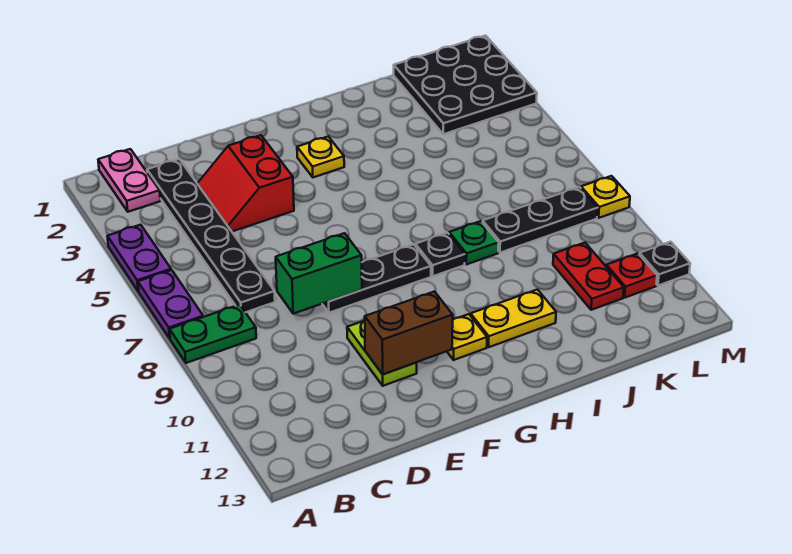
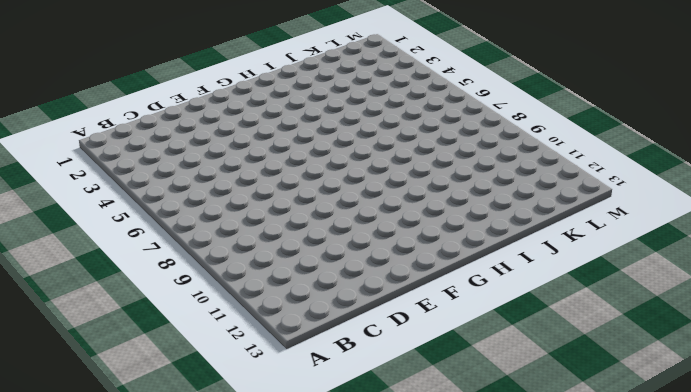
none -> purple plate A4:A5 level 1
none -> purple plate A6:A7 level 1
none -> green plate A8:B8 level 1

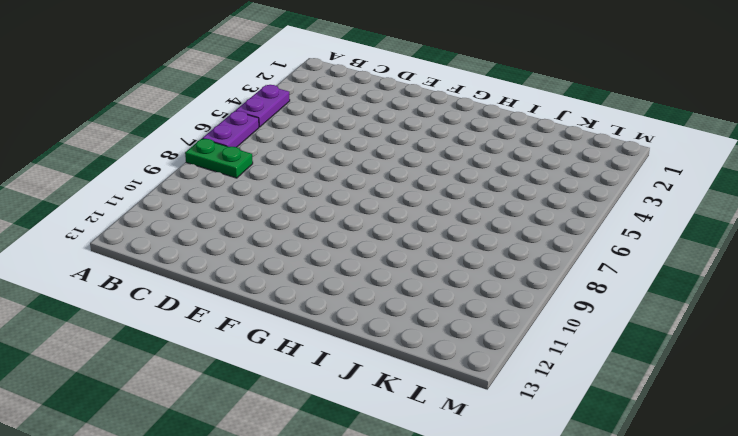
none -> pink plate B1:B2 level 1
none -> black plate C2:C7 level 1
none -> red slope D3:E4 level 1 top E

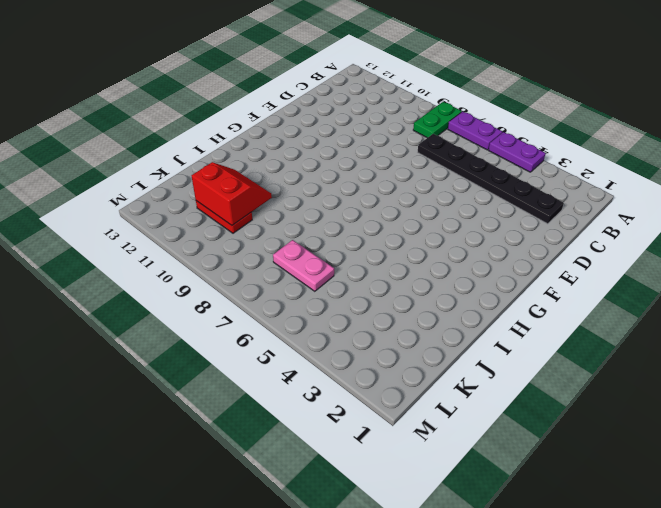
red slope J10:K11 level 2 top K -> red slope D3:E4 level 1 top E
pink plate K6:K7 level 1 -> pink plate B1:B2 level 1
none -> black plate E8:G8 level 1
none -> lime plate E10:E11 level 1
none -> yellow plate G3 level 1

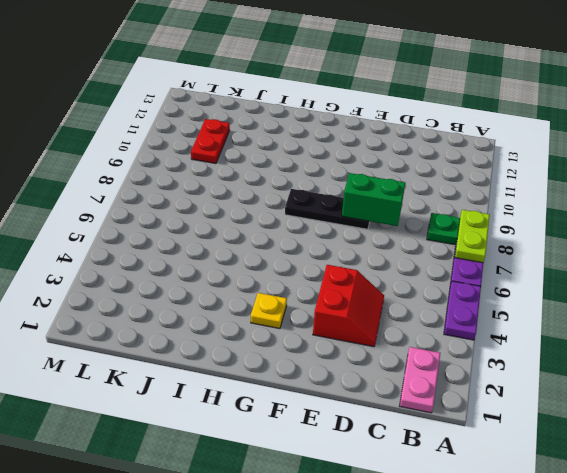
lime plate A7:A8 level 2 -> lime plate E10:E11 level 1
none -> black plate C2:C7 level 1
none -> yellow plate G11 level 1
none -> black plate H8 level 1

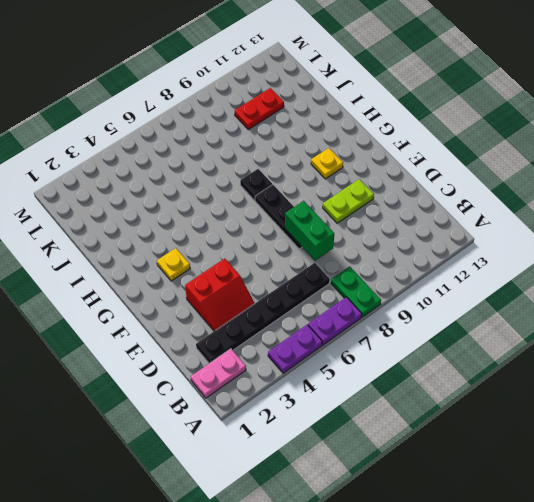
none -> yellow plate H11:I11 level 1
none -> green plate I8 level 1
none -> black plate J8:L8 level 1

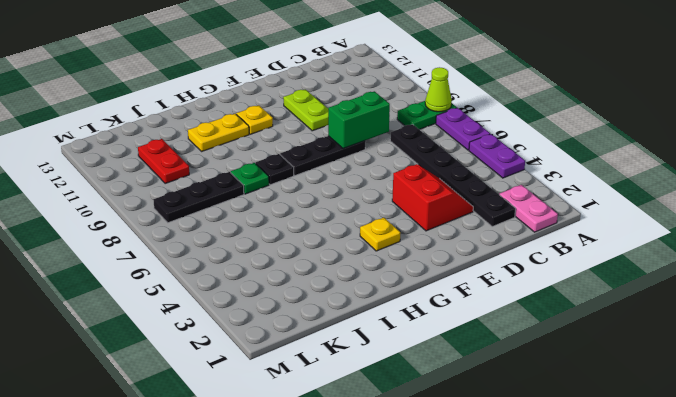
lime cone A8 level 2 -> none
none -> black plate K1:M3 level 1
none -> red plate L11 level 1
none -> yellow plate M8 level 1

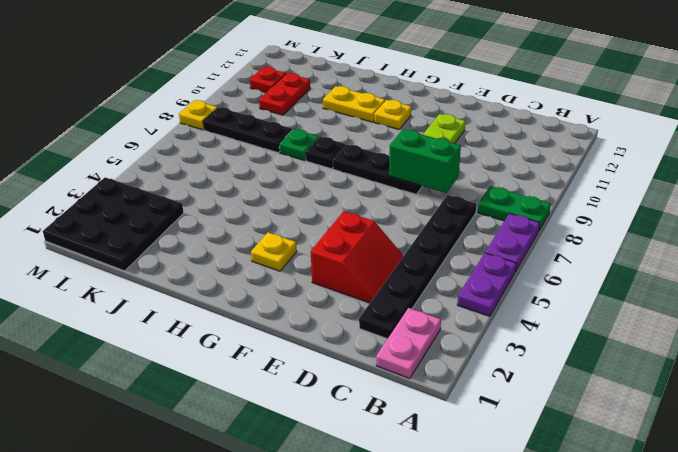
none -> black plate M11 level 1
none -> brown brick E11:F11 level 2

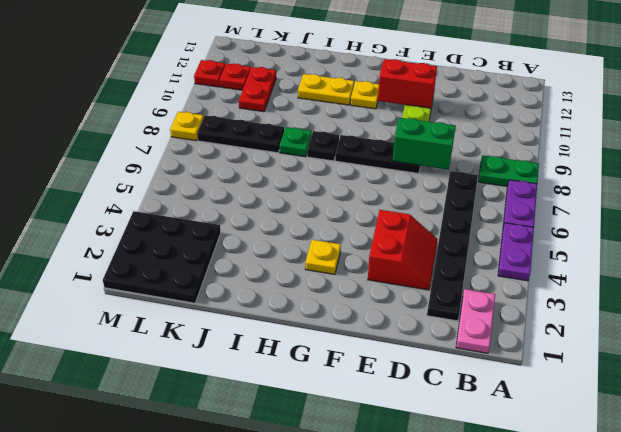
red brick E11:F11 level 2 -> brown brick E11:F11 level 2
red plate M11 level 1 -> black plate M11 level 1

